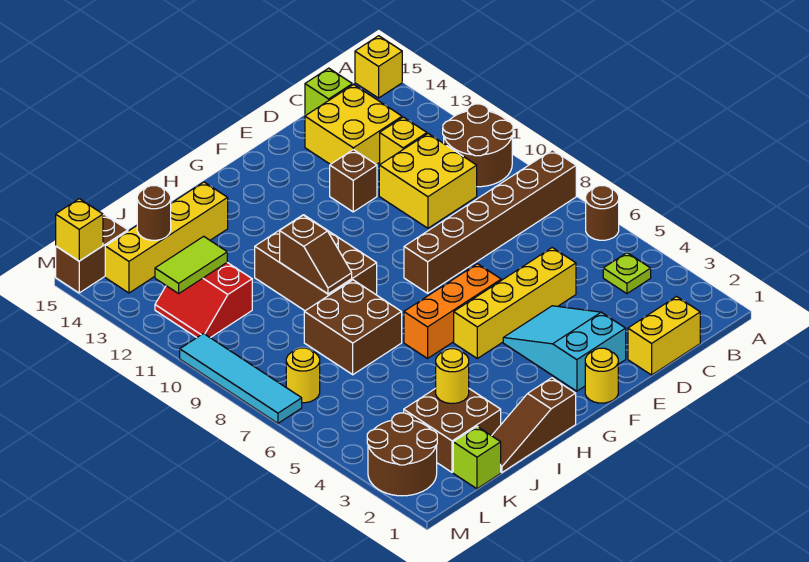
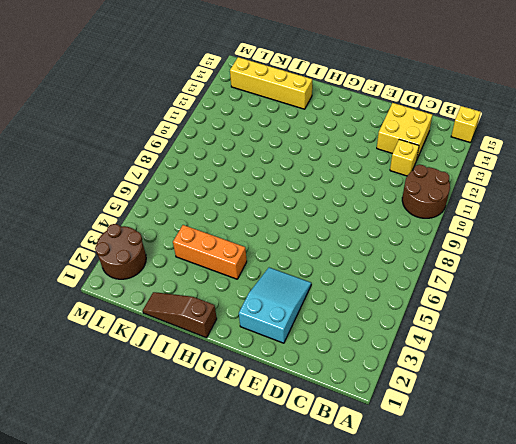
orange brick H4:J4 level 1 -> orange brick F6:H6 level 1
none -> brown round brick A6 level 1
none -> brown brick A8:F8 level 1
none -> lime plate B4 level 1
none -> yellow brick C1:D1 level 1

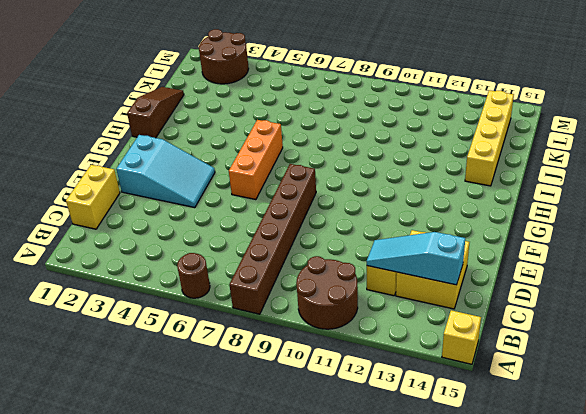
cyan slope C12:C14 level 2 top 14 -> none
none -> lime plate B4 level 1
none -> yellow brick C10:D11 level 1
none -> lime brick C15 level 1
none -> yellow brick D5:G5 level 1

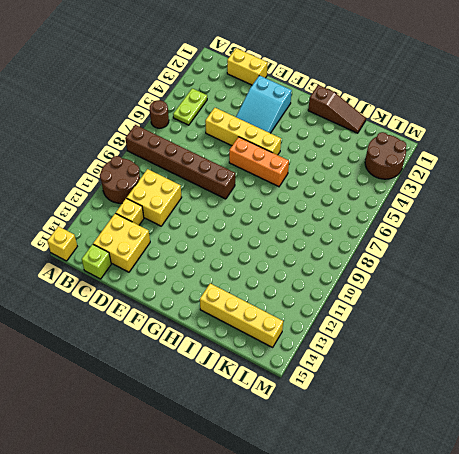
lime plate B4:B5 level 1 -> lime plate B4 level 1
none -> brown brick E12 level 1
none -> yellow round brick F1 level 1
none -> brown brick H9:I11 level 1
none -> brown brick I7:J8 level 1

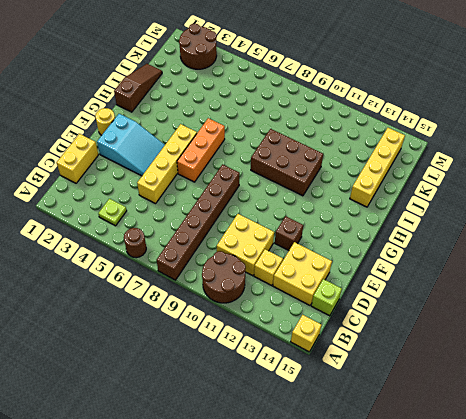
none -> brown brick I7:J8 level 1
none -> brown brick J2:K3 level 1
none -> lime brick K1 level 1
none -> red slope K11:L12 level 1 top K

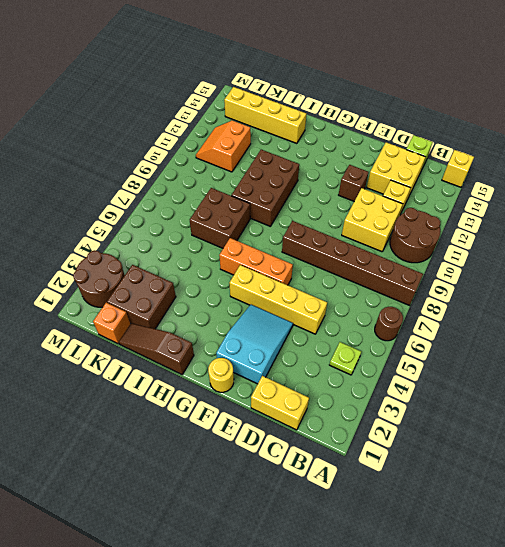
orange brick K1 level 1 -> lime brick K1 level 1
orange slope K11:L12 level 1 top K -> red slope K11:L12 level 1 top K
none -> yellow round brick L7 level 1
none -> brown brick L15:M15 level 1
none -> cyan tile M7:M10 level 1
none -> brown slope I9:I10 level 2 top 10

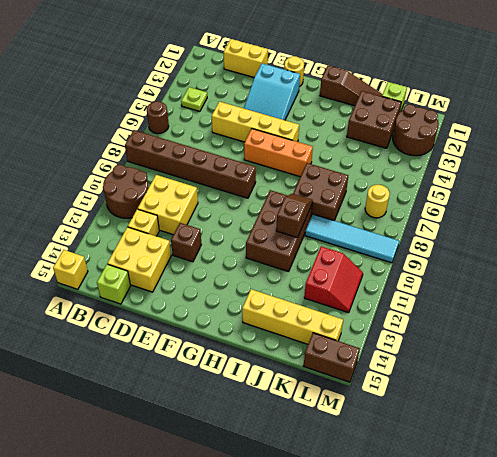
cyan tile J9:M9 level 1 -> cyan tile M7:M10 level 1
none -> yellow round brick J3 level 2
none -> lime tile K12:L12 level 2
none -> brown round brick K14 level 2
none -> yellow brick M15 level 2

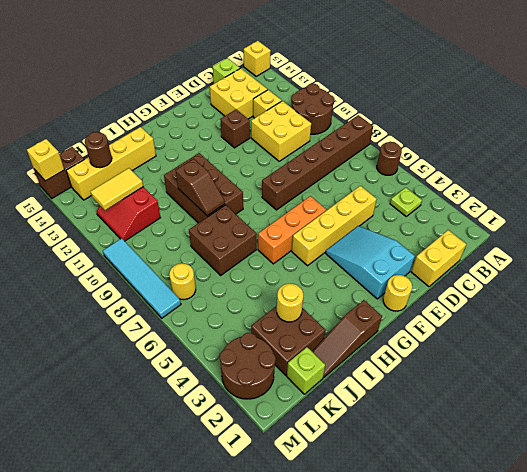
yellow tile K12:L12 level 2 -> lime tile K12:L12 level 2

